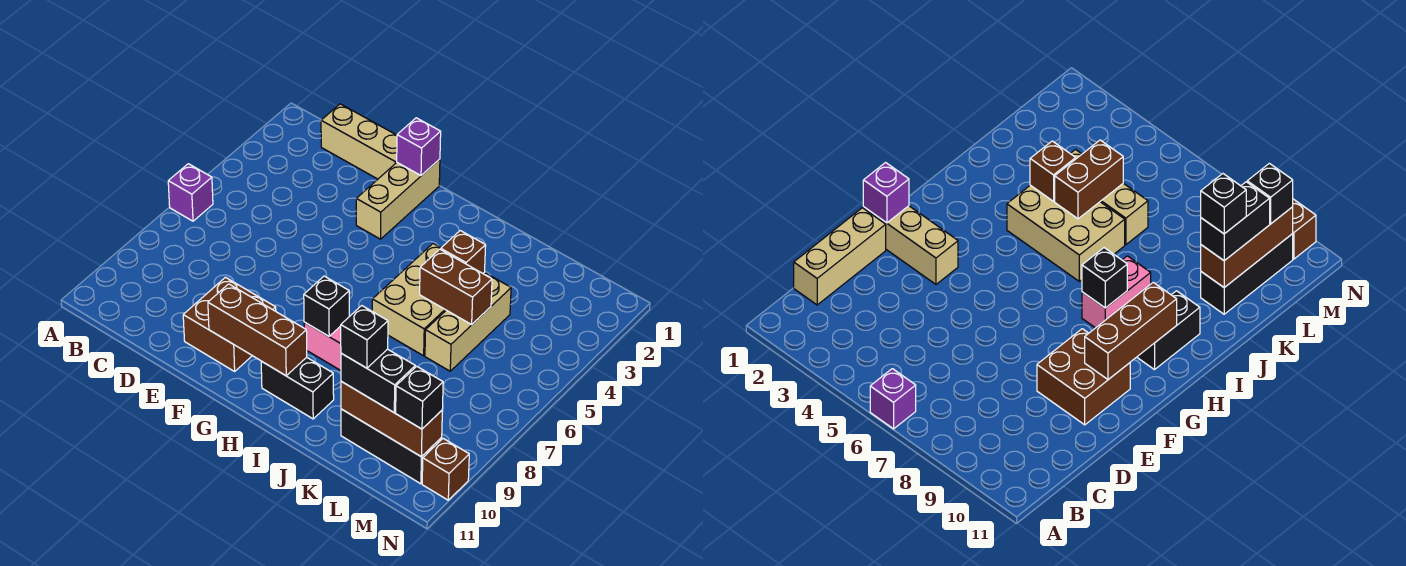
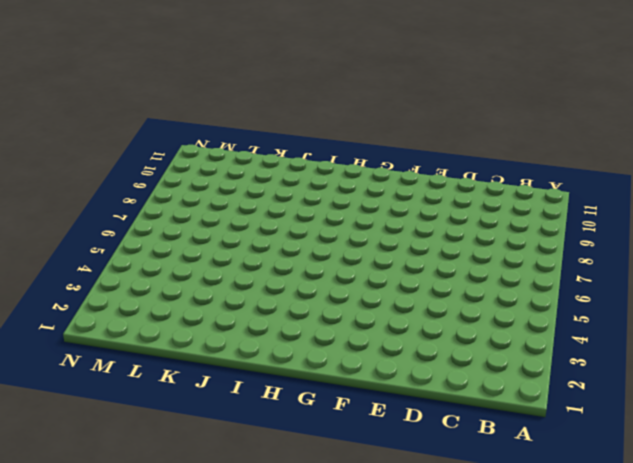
none -> purple brick A6 level 1
none -> tan brick C1:E1 level 1
none -> brown brick E9:F10 level 1

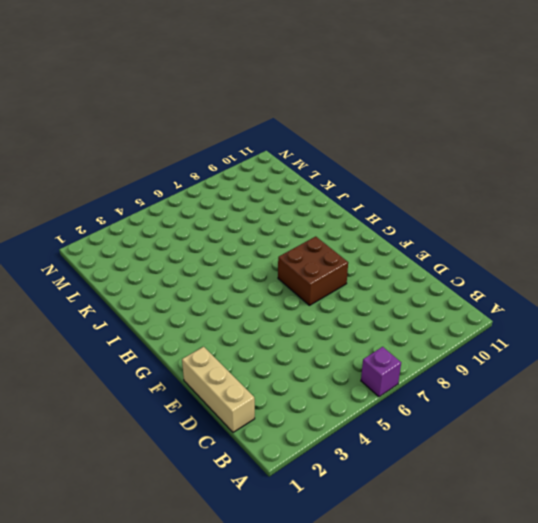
brown brick F7:G8 level 1 -> brown brick E9:F10 level 1
none -> tan brick F1:F3 level 1
none -> pink brick H8:I8 level 1
none -> black brick H10:I10 level 1

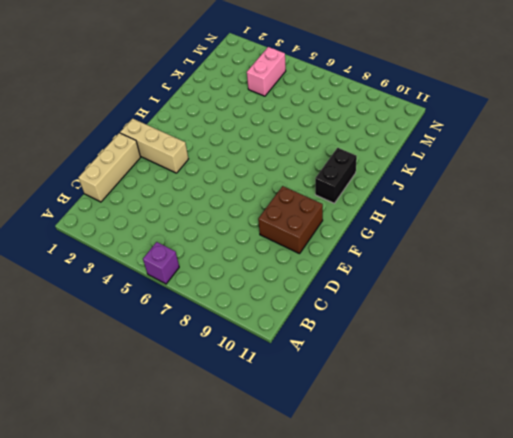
pink brick L4:M4 level 1 -> pink brick H8:I8 level 1
none -> tan brick I4:J6 level 1
none -> tan brick K4:K6 level 1
none -> black brick K10:M10 level 1

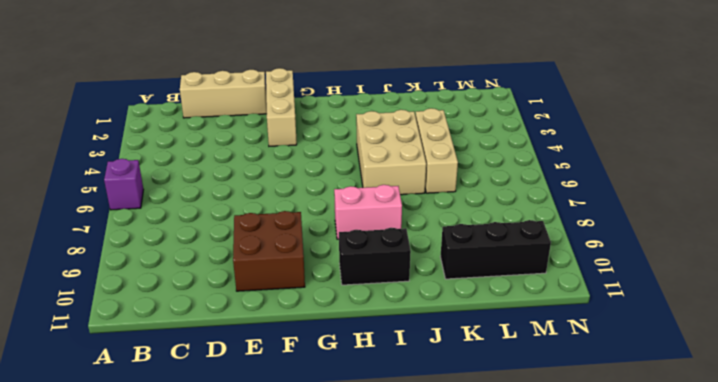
none -> brown brick N10 level 1
none -> purple brick F1 level 2
none -> brown brick F10:H10 level 2

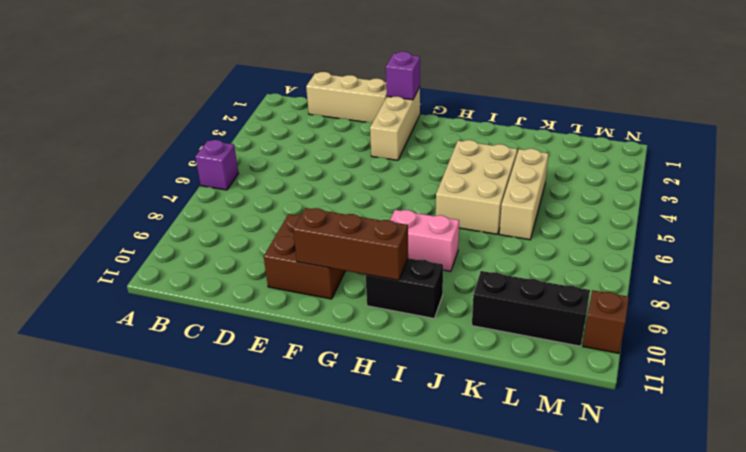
none -> black brick H8 level 2
none -> brown brick J4 level 2
none -> brown brick J5:K5 level 2

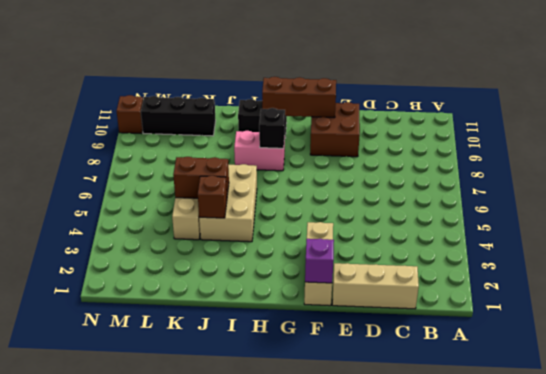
none -> purple brick A6 level 1
none -> brown brick K10:M10 level 2
none -> black brick K10:L10 level 3

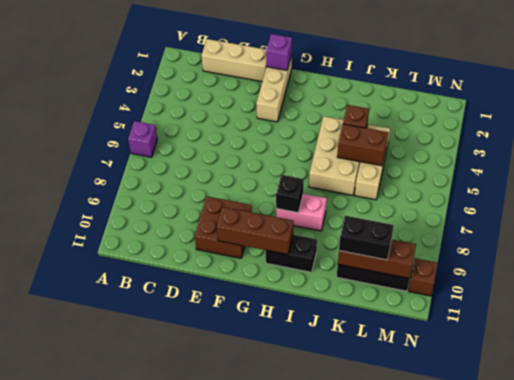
none -> black brick M10 level 3
none -> black brick K10 level 4

